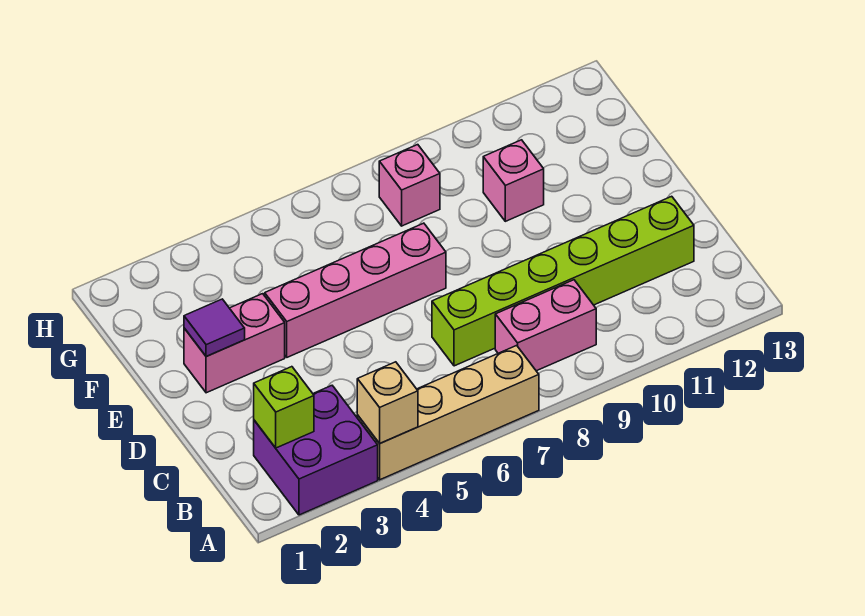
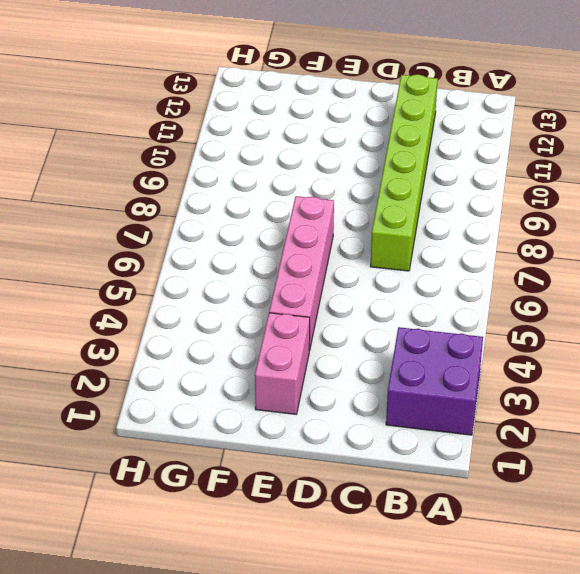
none -> tan brick A4:A7 level 1
none -> pink brick B8:B9 level 1

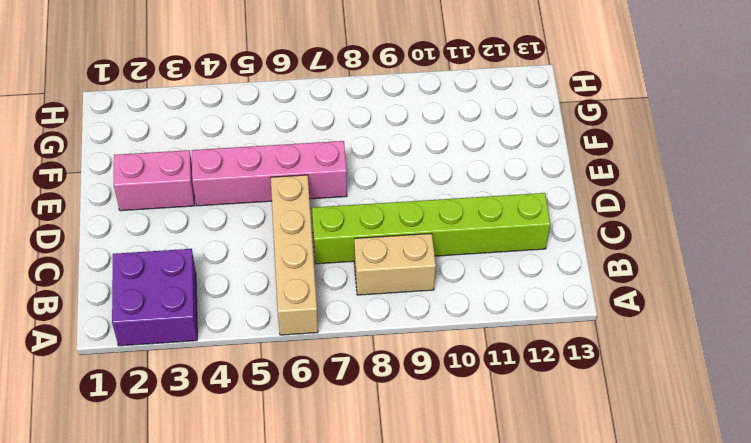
tan brick A6:D6 level 1 -> tan brick A4:A7 level 1
tan brick B8:B9 level 1 -> pink brick B8:B9 level 1
none -> pink brick F10 level 1
none -> pink brick G8 level 1

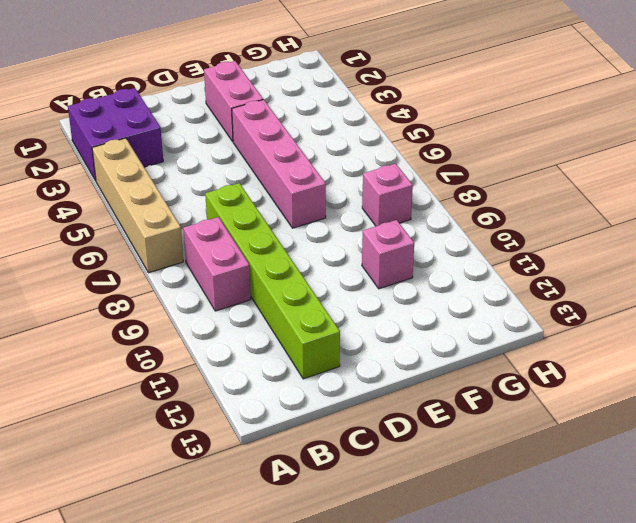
none -> tan brick A4 level 2
none -> lime brick B2 level 2

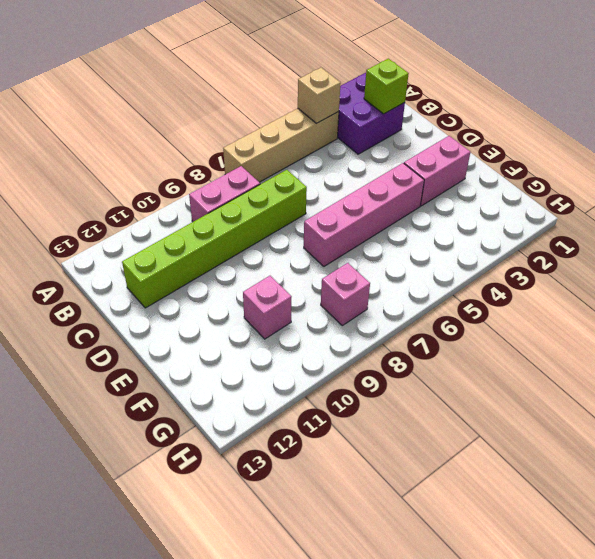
none -> purple tile E2 level 2

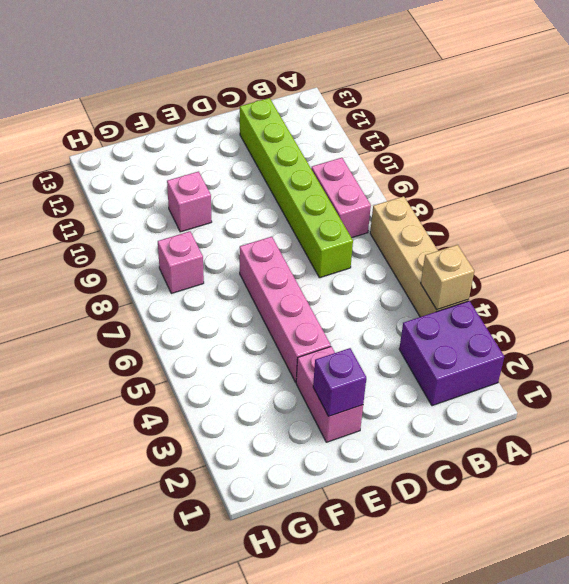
purple brick E2 level 2 -> purple tile E2 level 2
none -> lime brick B2 level 2

